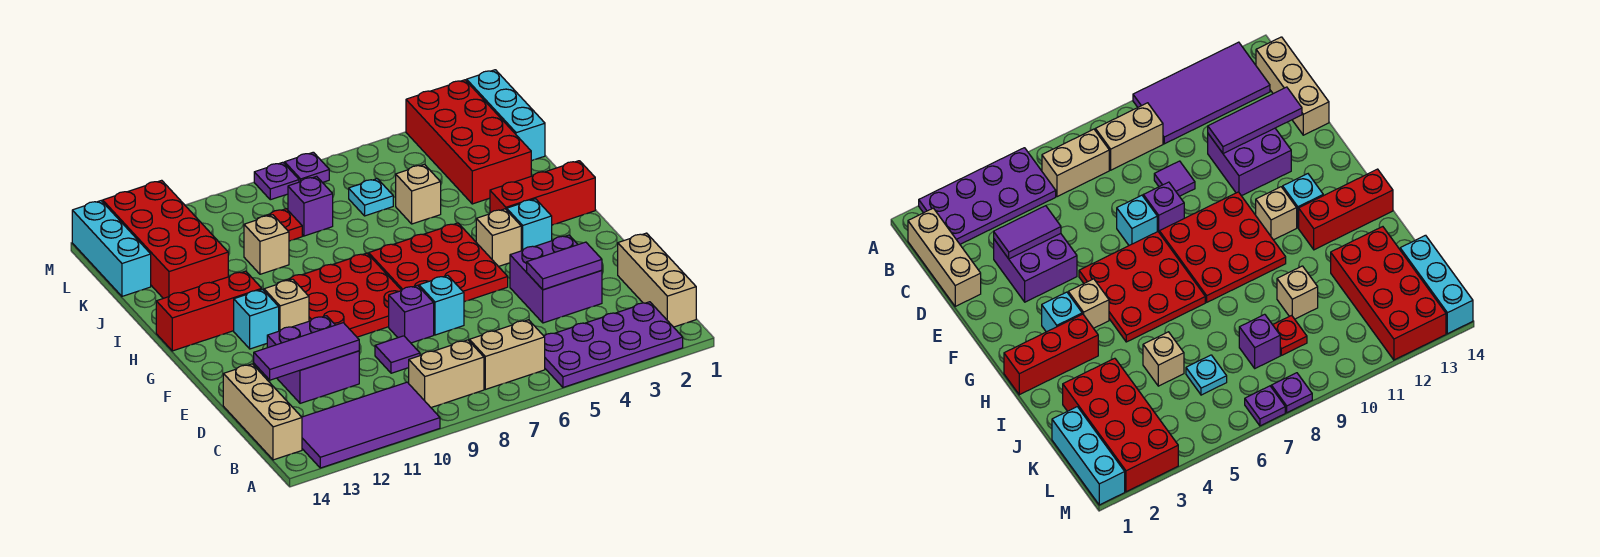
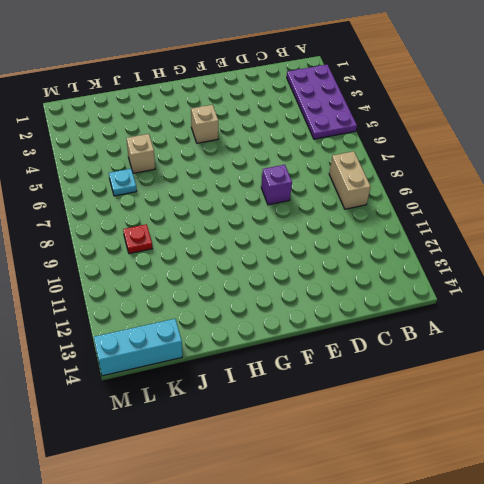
none -> purple tile A10:B13 level 1
none -> tan brick B1:D1 level 1
none -> tan brick B6:B7 level 1
none -> tan brick B14:D14 level 1

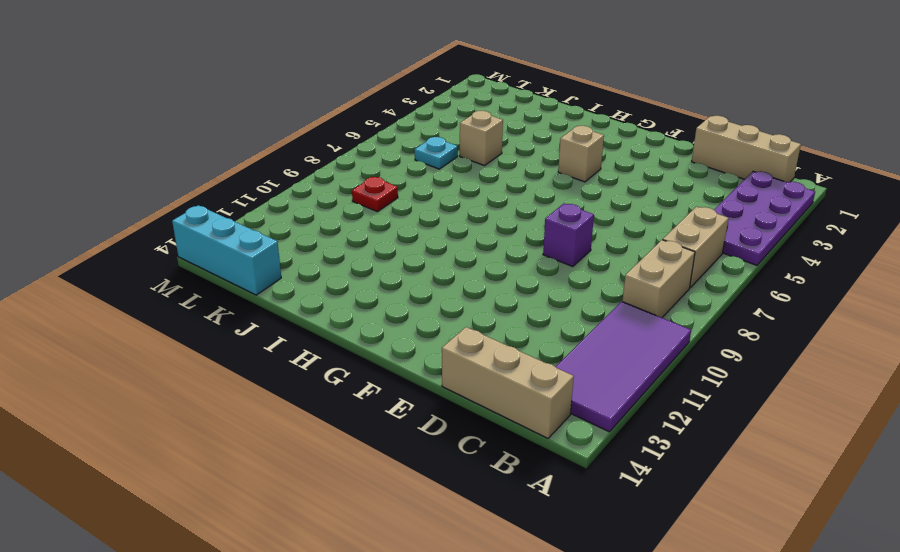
none -> purple brick D3:E4 level 1
none -> purple tile D9 level 1
none -> purple brick D11:E12 level 1
none -> cyan brick E7 level 1

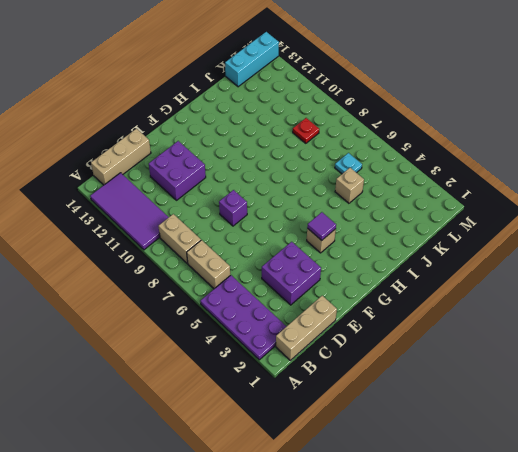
purple tile G4 level 2 -> purple tile D9 level 1
none -> cyan brick E7 level 1
none -> red plate F5:H7 level 1
none -> red plate F8:H10 level 1
none -> cyan brick G3 level 1

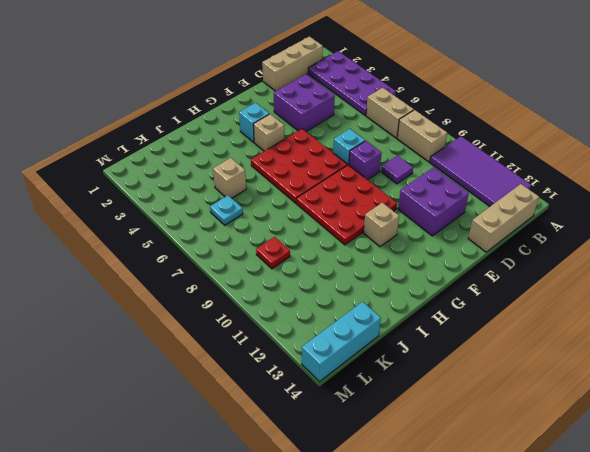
none -> cyan brick G12 level 1
none -> red brick H1:H3 level 1
none -> red brick H12:H14 level 1
none -> red brick J2:M3 level 1

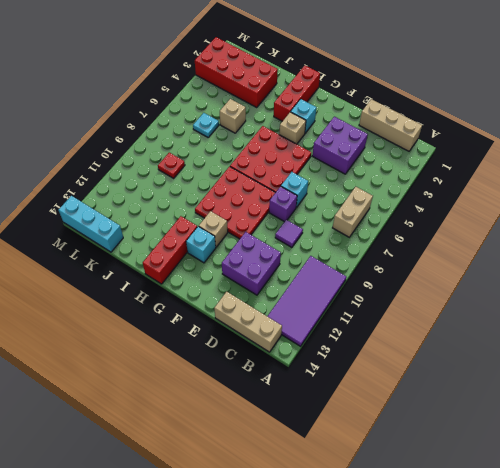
none -> purple plate A2:B5 level 1
none -> tan brick B8:B9 level 1
none -> tan brick J10 level 1
none -> red brick J12:M13 level 1

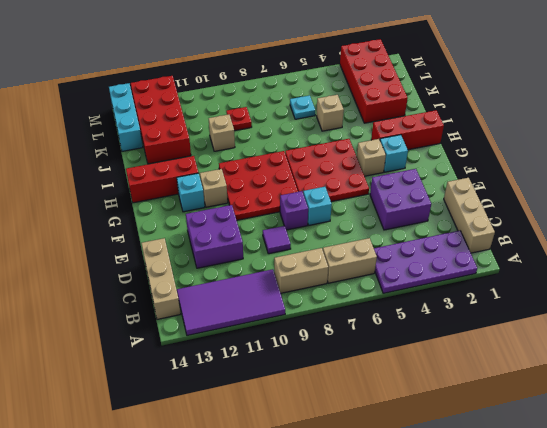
none -> cyan brick K1:M1 level 1
none -> purple brick K8 level 1
none -> purple plate M7 level 1
none -> purple plate M8 level 1

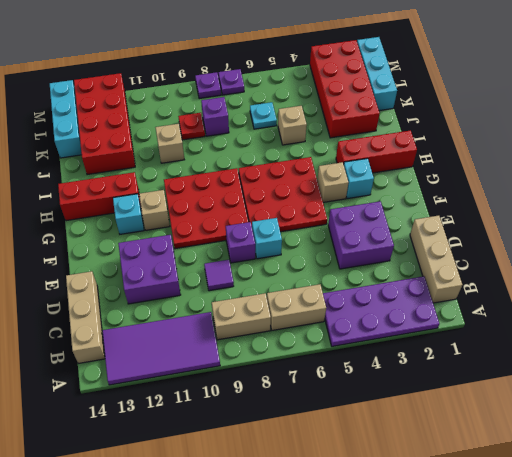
none -> purple tile D3:D4 level 2
none -> purple tile D11:D13 level 2

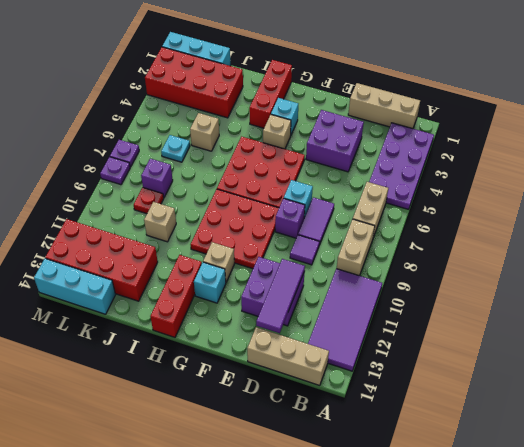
purple tile D7:D8 level 1 -> purple tile D3:D4 level 2

